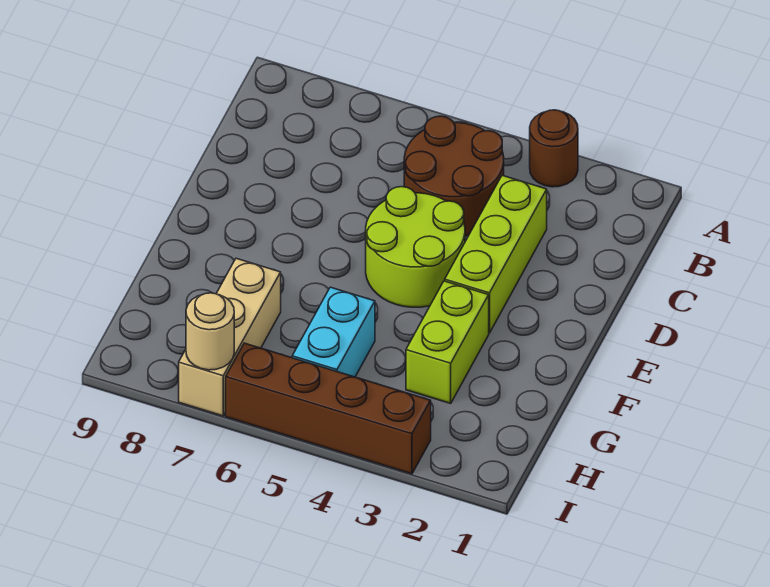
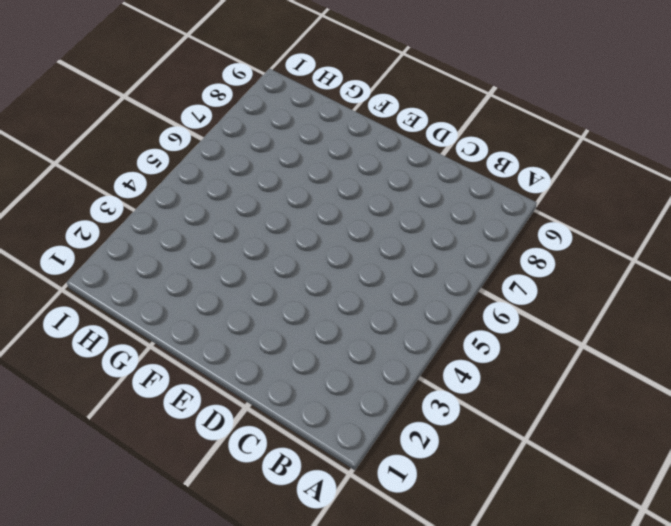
none -> brown round brick A3 level 1
none -> brown round brick B4:C5 level 1

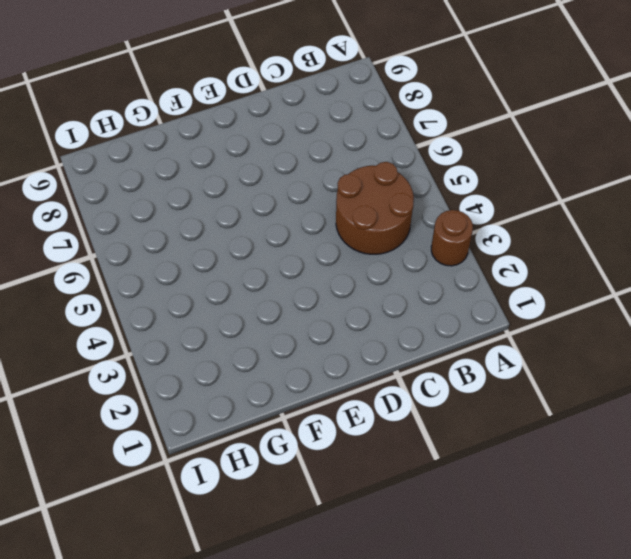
none -> lime brick C3:E3 level 1
none -> lime round brick D4:E5 level 1

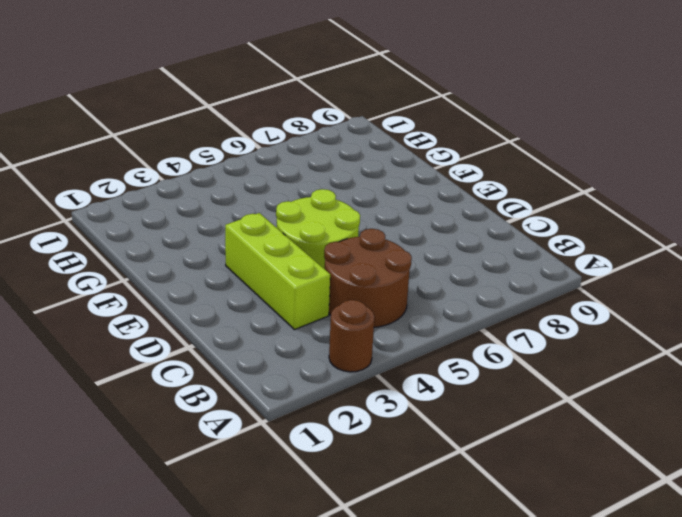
none -> lime brick F3:G3 level 1
none -> cyan brick G5:H5 level 1

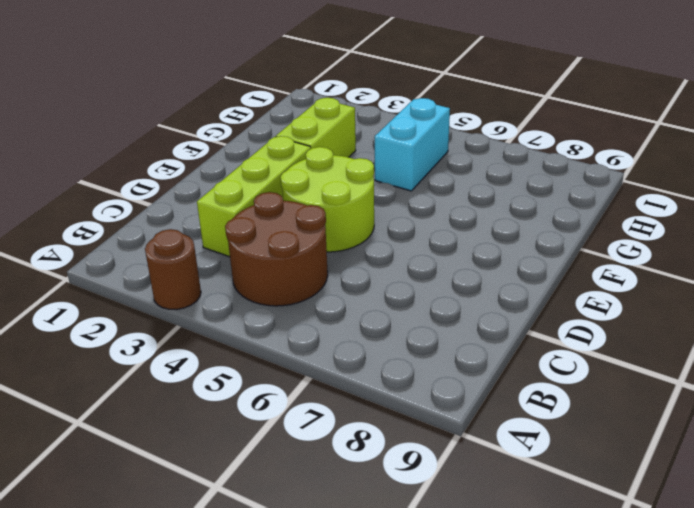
none -> tan brick G7:I7 level 1
none -> brown brick I3:I6 level 1

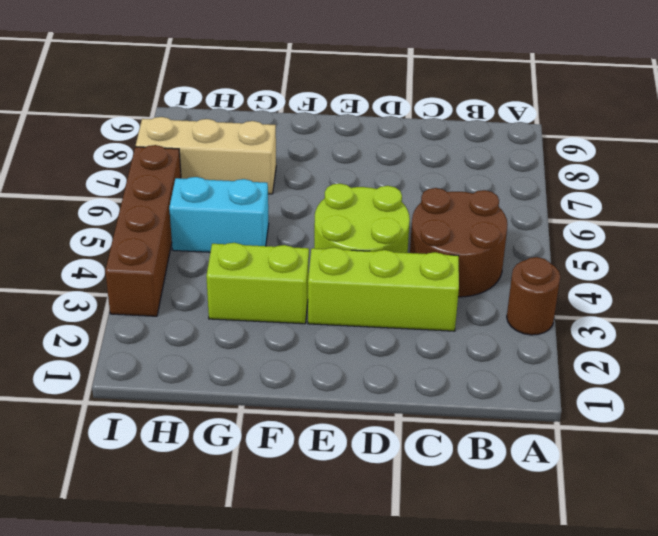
none -> tan round brick I7 level 2

